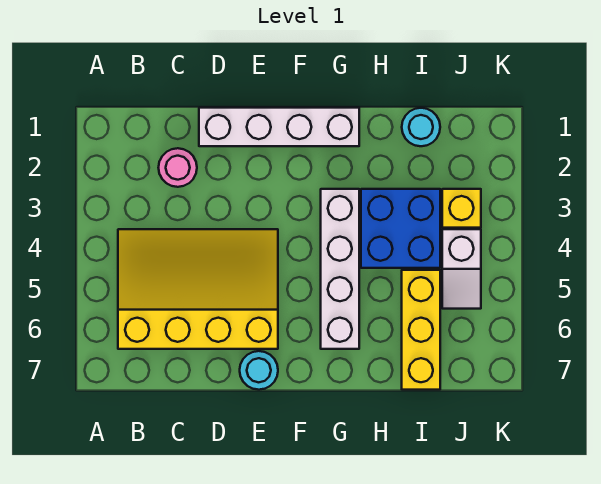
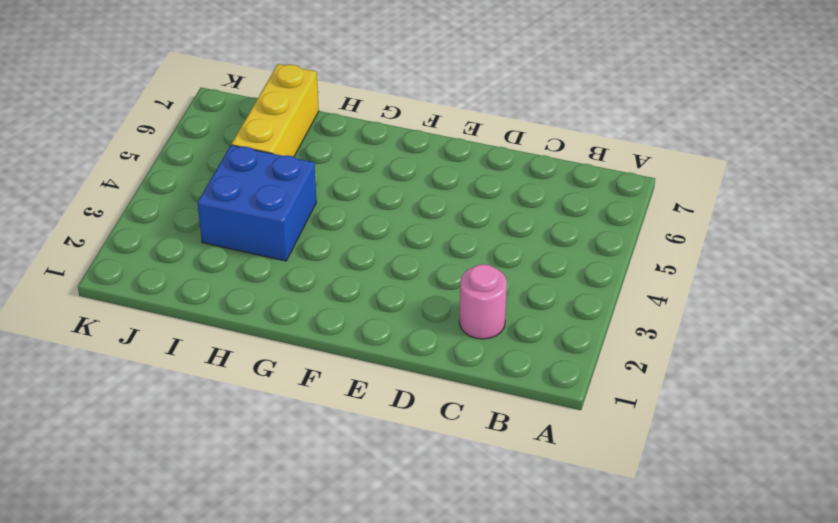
none -> yellow slope B4:E6 level 1 top 6
none -> white brick D1:G1 level 1

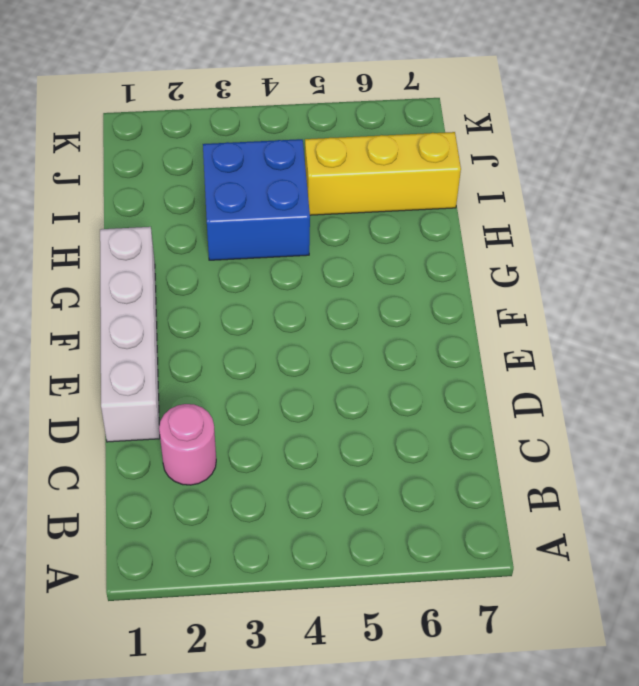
none -> yellow slope B4:E6 level 1 top 6
none -> cyan round brick E7 level 1

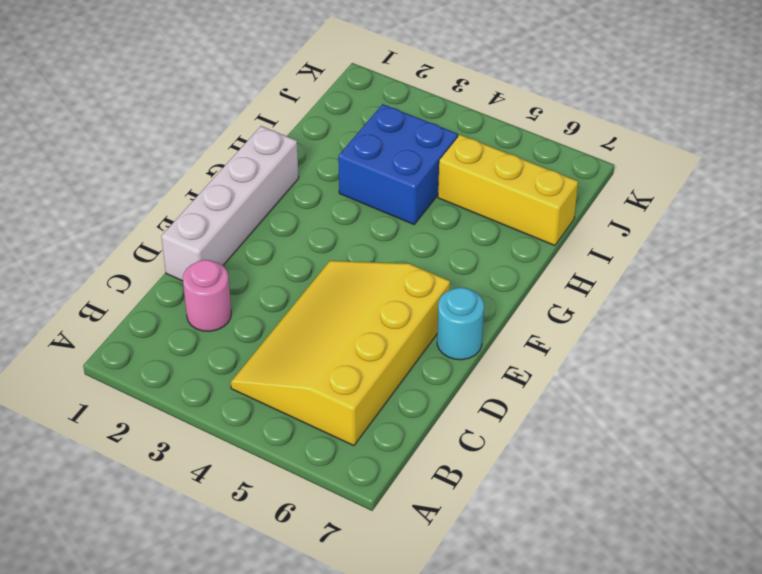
none -> white brick G3:G6 level 1
none -> cyan round brick I1 level 1

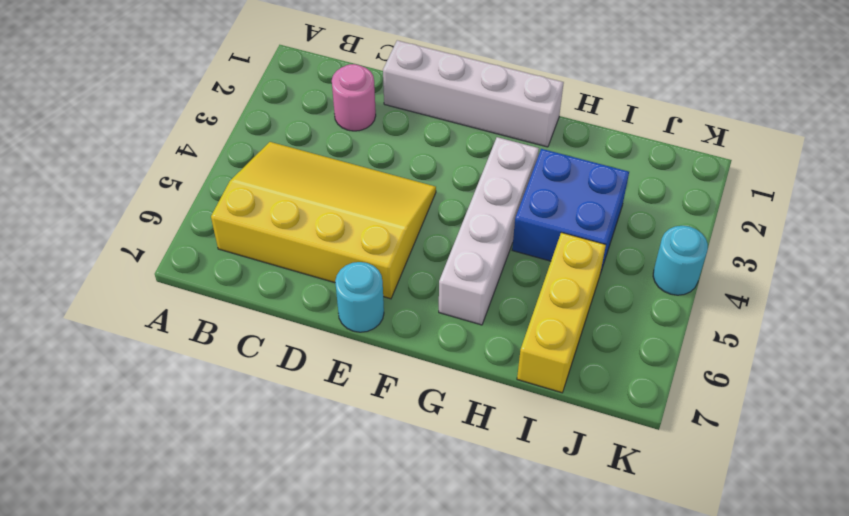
cyan round brick K4 level 1 -> cyan round brick I1 level 1
none -> yellow brick J3 level 1
none -> white slope J4:J5 level 1 top 4

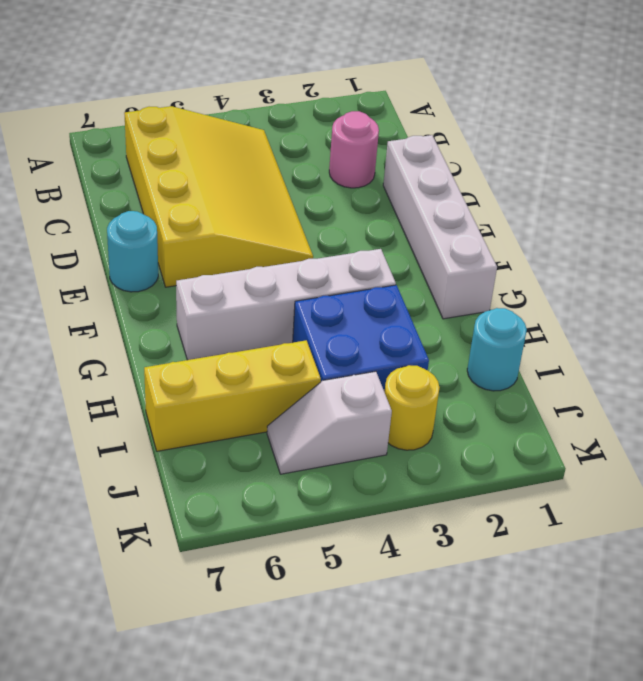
yellow round brick J3 level 1 -> yellow brick J3 level 1

